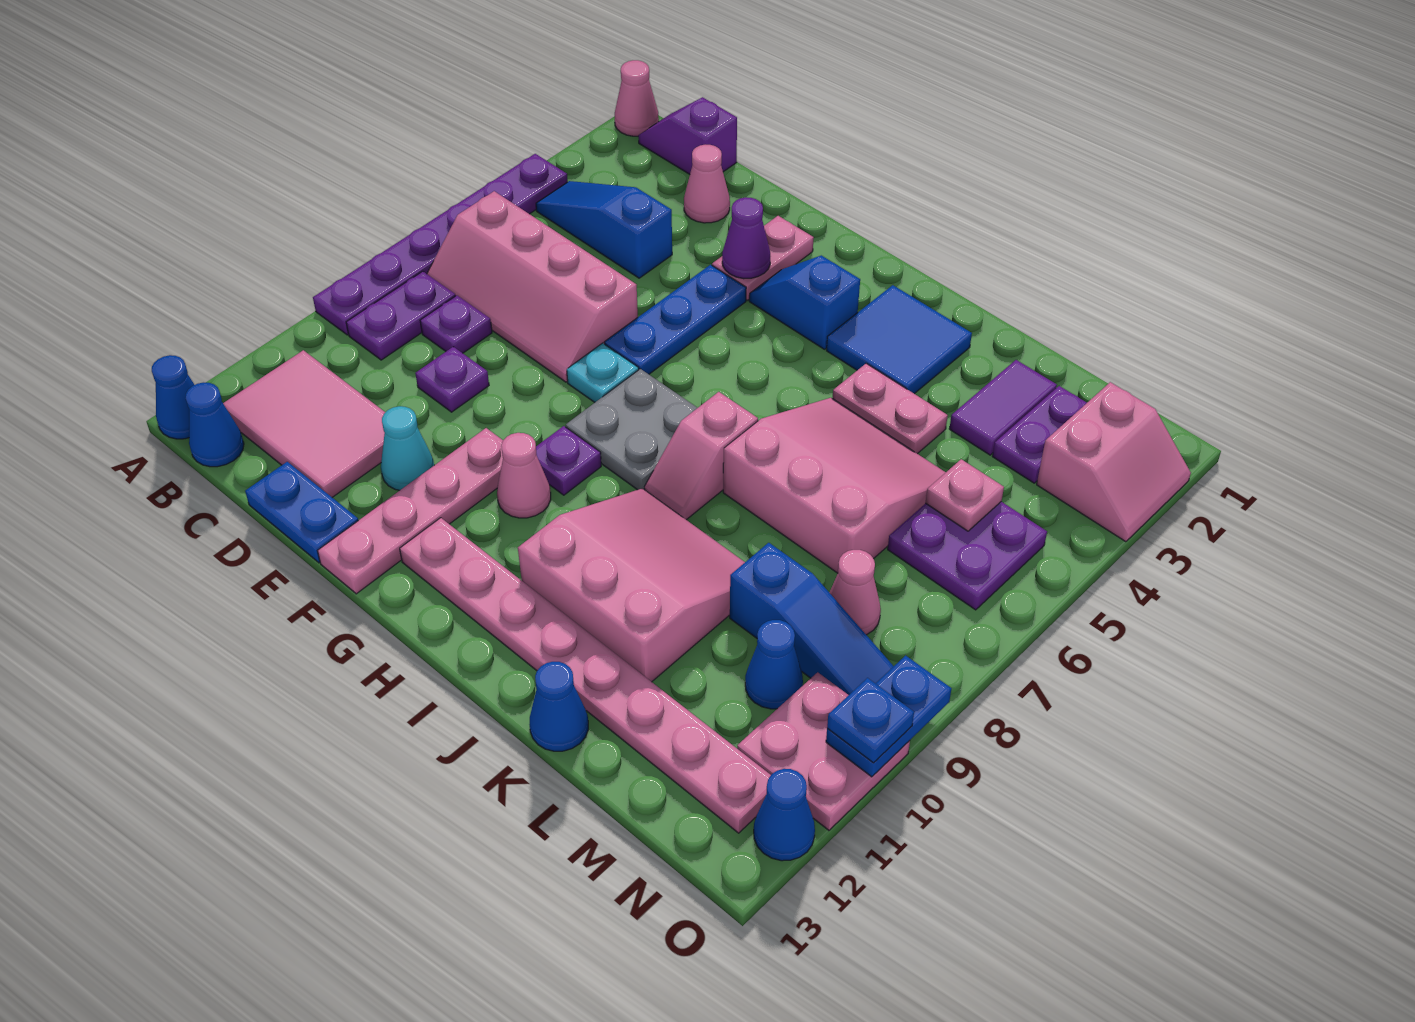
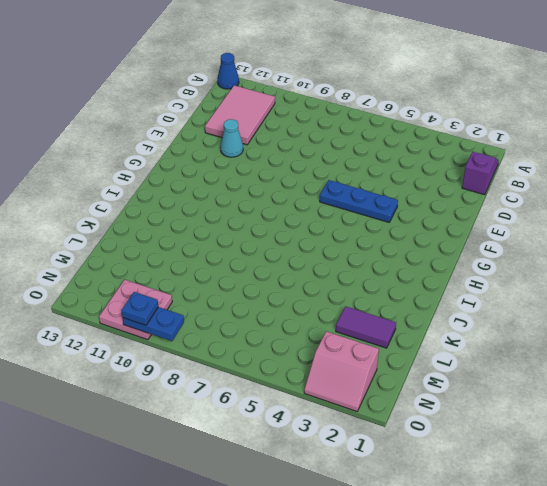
none -> pink cone A1 level 1
none -> purple plate A4:A9 level 1
none -> blue slope B4:D4 level 1 top D
none -> pink slope B6:E7 level 1 top 6

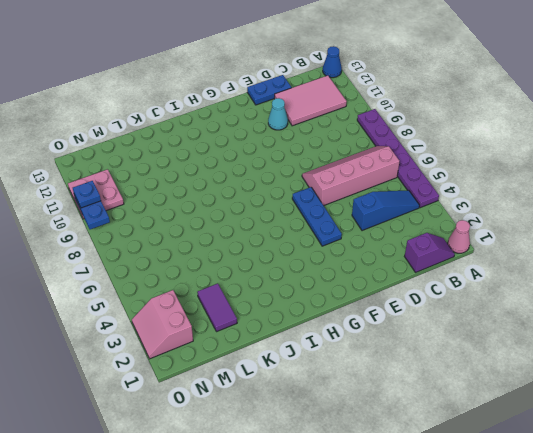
none -> purple plate B8:B9 level 1
none -> blue cone B13 level 1
none -> purple plate C8 level 1
none -> pink cone D2 level 1

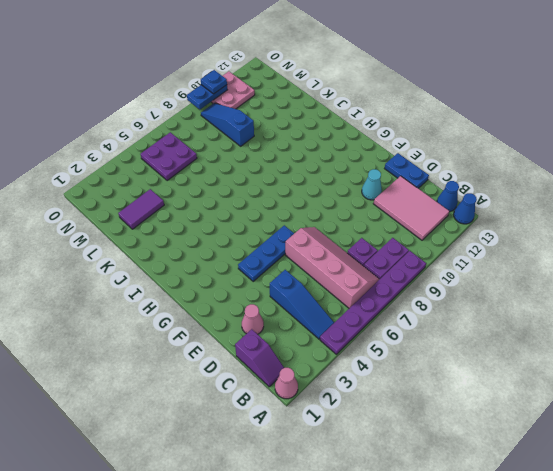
none -> purple plate D9 level 1
none -> pink plate F2:F3 level 1
none -> cyan plate F7 level 1
none -> pink plate F10:F13 level 1

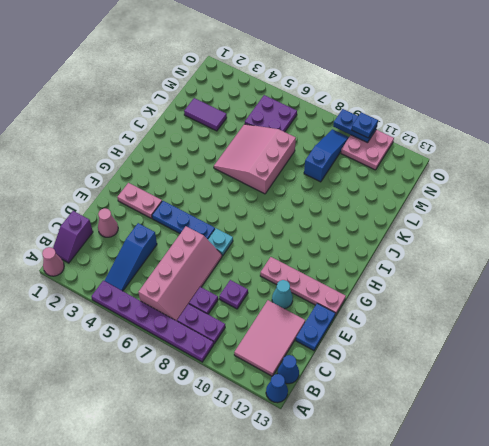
none -> blue slope G3:H3 level 1 top H
none -> grey plate G7:H8 level 1
none -> purple plate G9 level 1
none -> pink cone G10 level 1

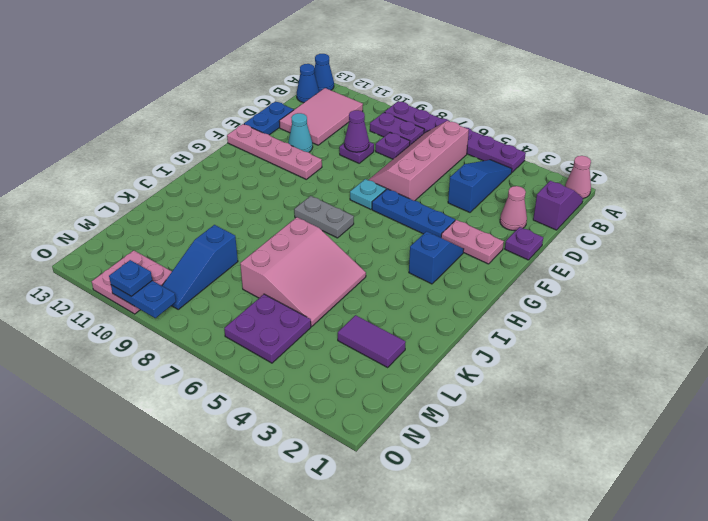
purple cone D9 level 2 -> purple cone F3 level 2
purple plate E1 level 1 -> purple plate G9 level 1
grey plate H7:H8 level 1 -> grey plate G7:H8 level 1
none -> pink cone G10 level 1
none -> pink plate G12:N12 level 1
none -> blue tile I2:J3 level 1
none -> pink slope I7:I8 level 1 top 7

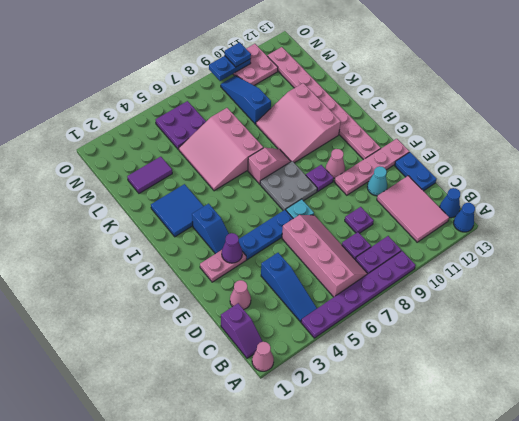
none -> pink plate J4:K4 level 1
none -> blue cone K13 level 1
none -> purple plate M2:M3 level 1
none -> pink cone M8 level 1

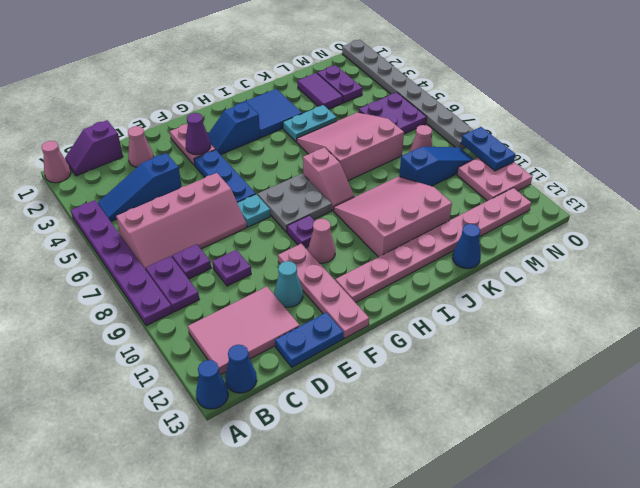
cyan plate J4:K4 level 1 -> pink plate J4:K4 level 1
grey plate O1:O8 level 1 -> pink slope N2:O3 level 1 top N
none -> blue cone M10 level 1
none -> blue cone O12 level 1
none -> pink plate M5 level 2
none -> blue plate O10 level 3

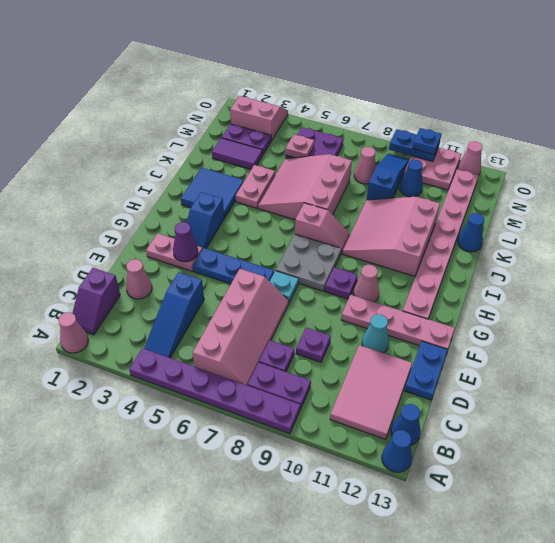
pink cone O12 level 1 -> blue cone O12 level 1

